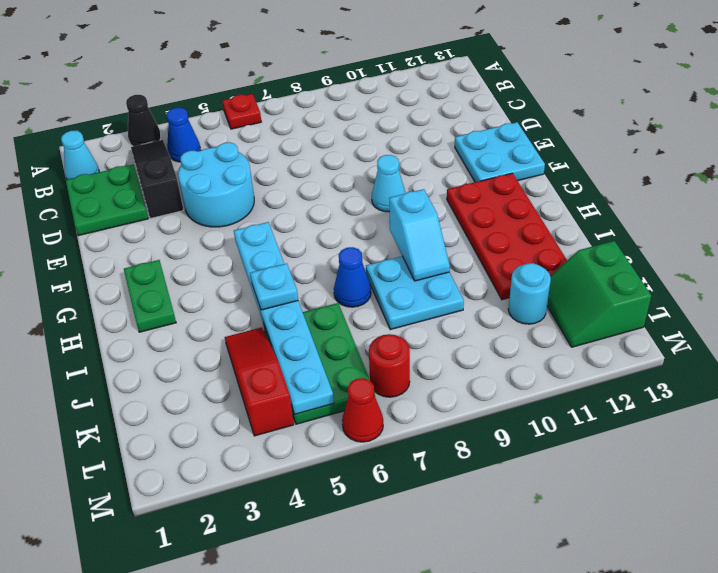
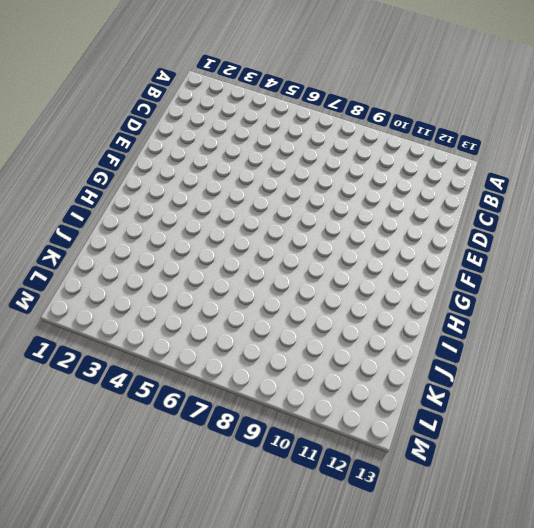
none -> black cone A3 level 1
none -> red plate A6 level 1
none -> cyan cone B1 level 1

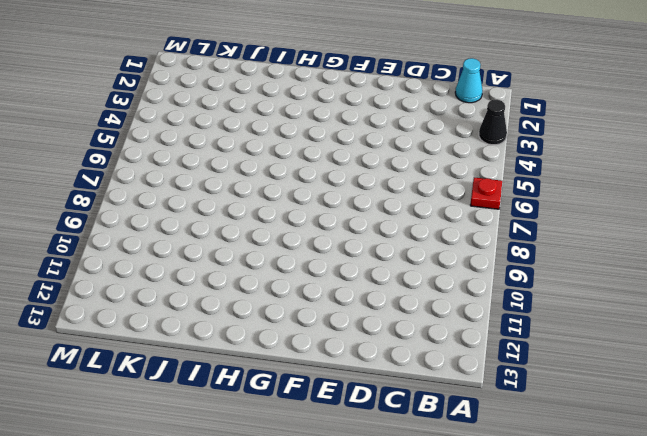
none -> black slope B3:D3 level 1 top D
none -> blue cone B4 level 1
none -> green plate C1:D2 level 1

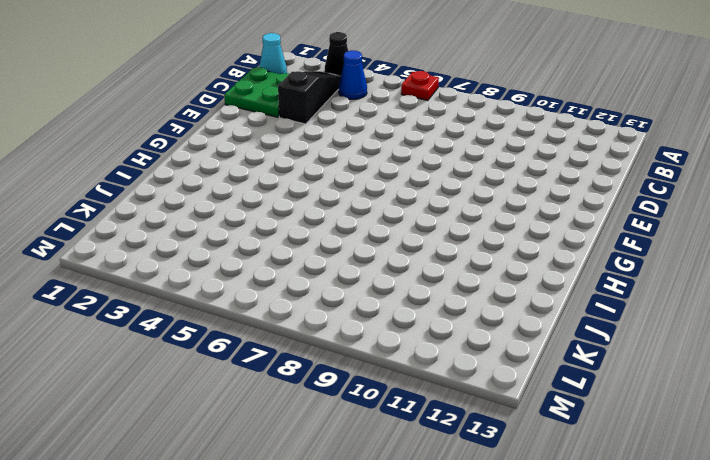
none -> cyan round brick D4:E5 level 1
none -> cyan plate E12:F13 level 1
none -> cyan cone F9 level 1

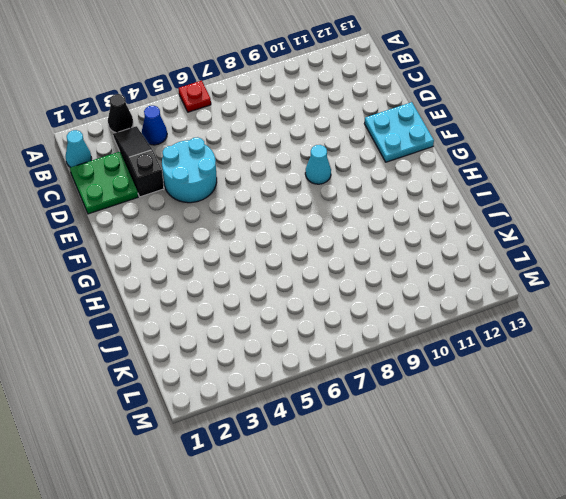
none -> green plate G2:H2 level 1
none -> red plate G11:J12 level 1
none -> blue cone I7 level 1

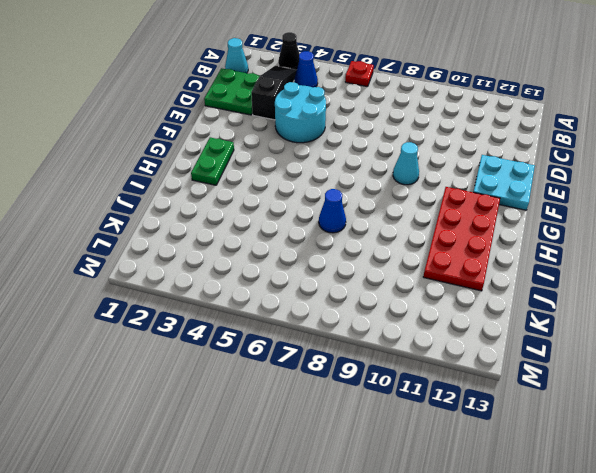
none -> cyan plate I8:J9 level 1
none -> red slope J4:L4 level 1 top L
none -> green plate J5:L6 level 1

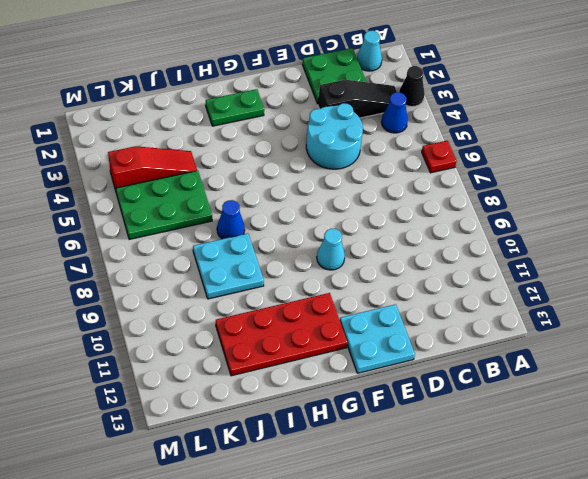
none -> cyan round brick K11 level 1
none -> green slope K12:L13 level 1 top 13
none -> red round brick L7 level 1

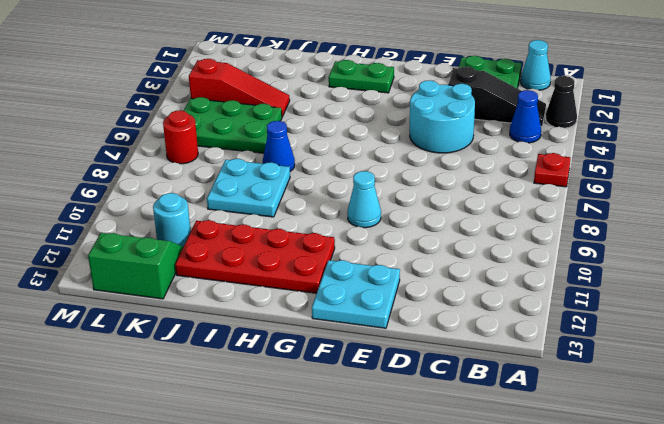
none -> red cone M6 level 1
none -> cyan plate G5:L5 level 2
none -> cyan slope H9:I9 level 2 top H

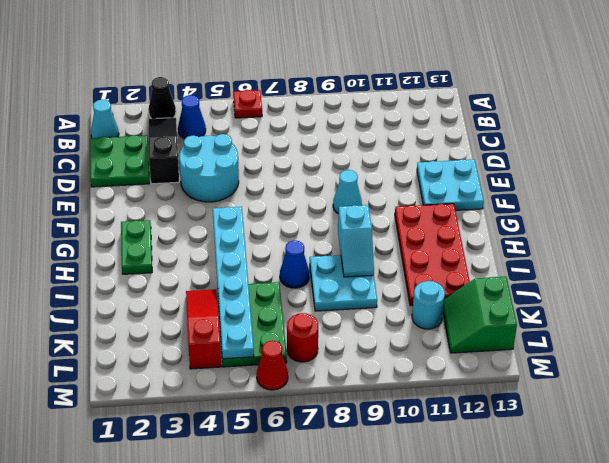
none -> cyan plate I5 level 3

